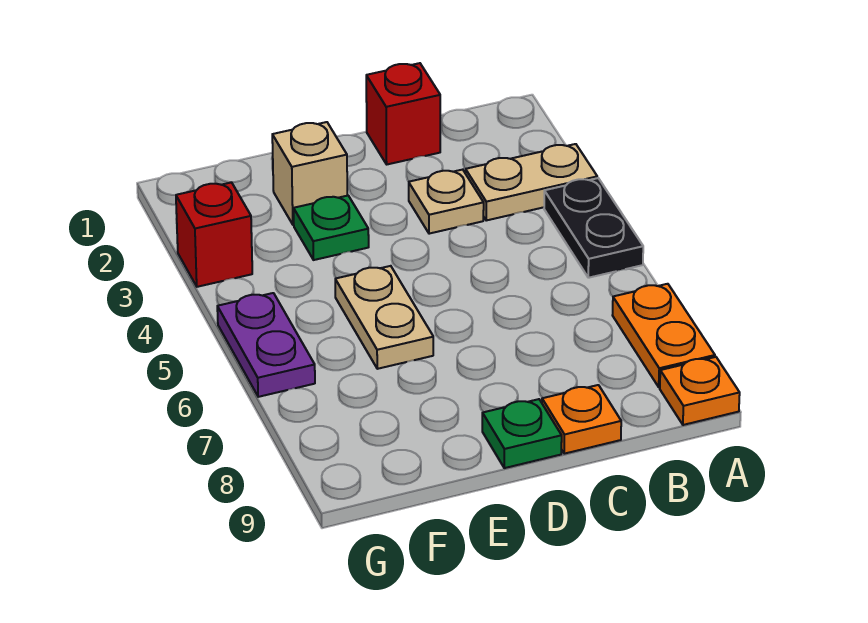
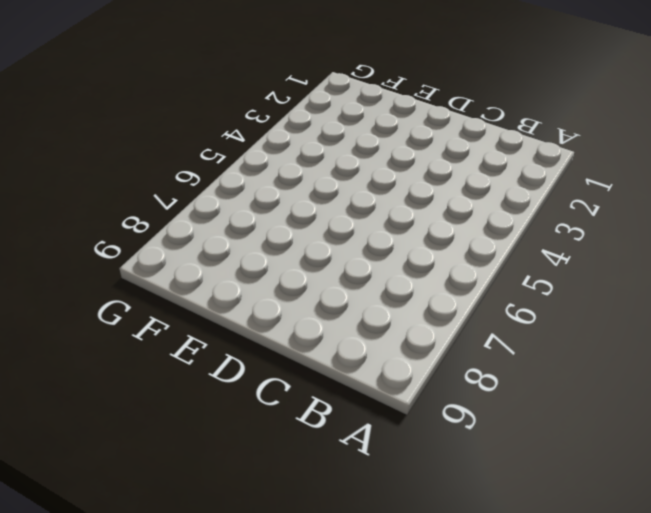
none -> tan plate A3:B3 level 1
none -> black plate A4:A5 level 1
none -> orange plate A7:A8 level 1

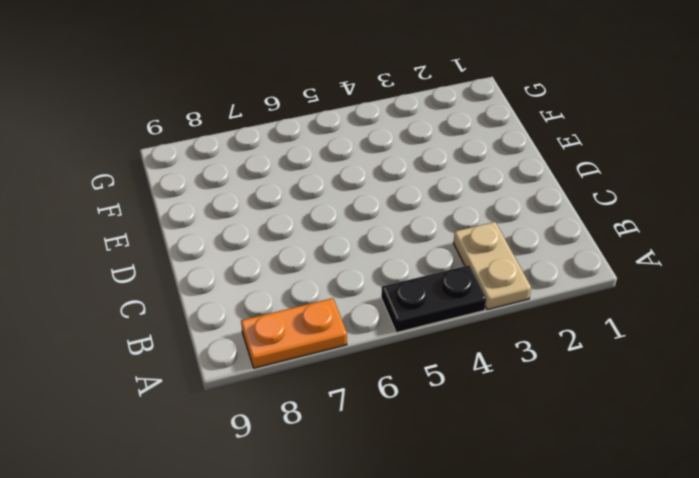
none -> orange plate A9 level 1
none -> red brick C1 level 1
none -> tan plate C3 level 1

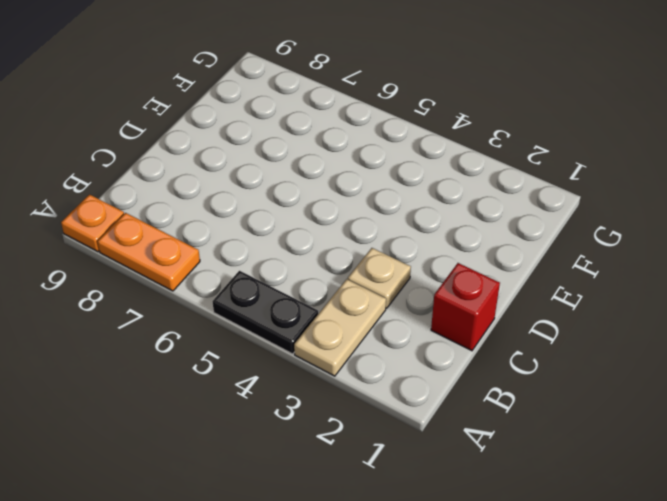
none -> orange plate C9 level 1
none -> green plate D9 level 1
none -> tan brick E2 level 1

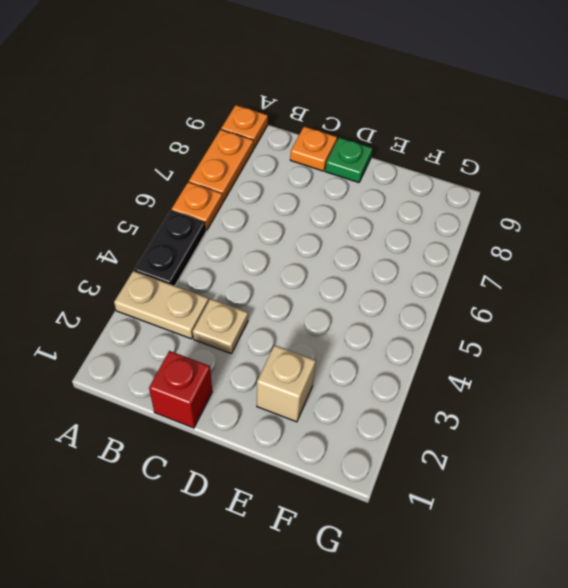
orange plate A6 level 1 -> none
none -> green plate E3 level 1
none -> tan plate E5:E6 level 1
none -> red brick G3 level 1

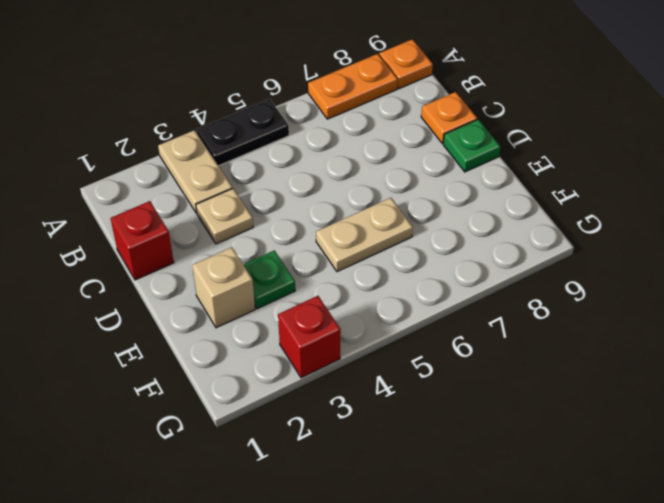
none -> purple plate G5:G6 level 1

